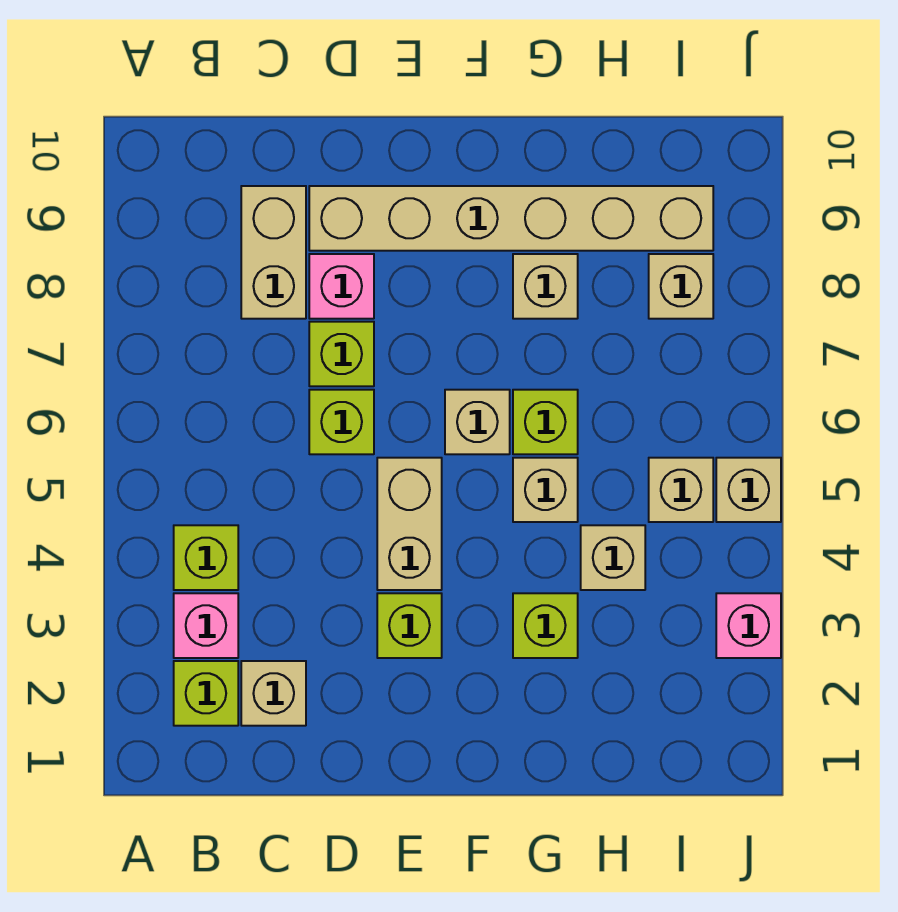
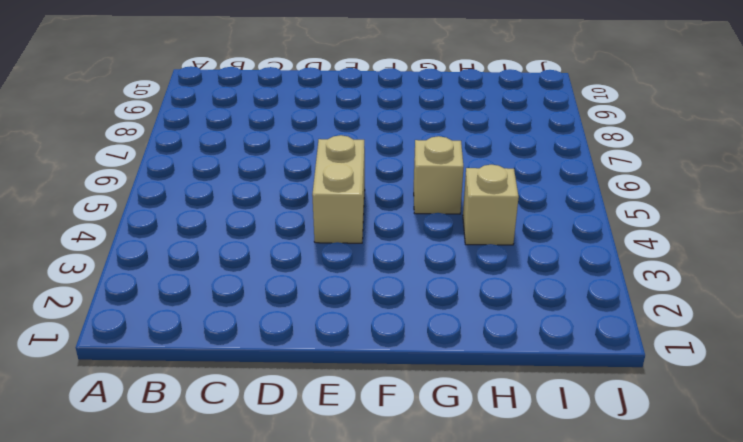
none -> lime brick B2 level 1
none -> pink brick B3 level 1
none -> lime brick B4 level 1

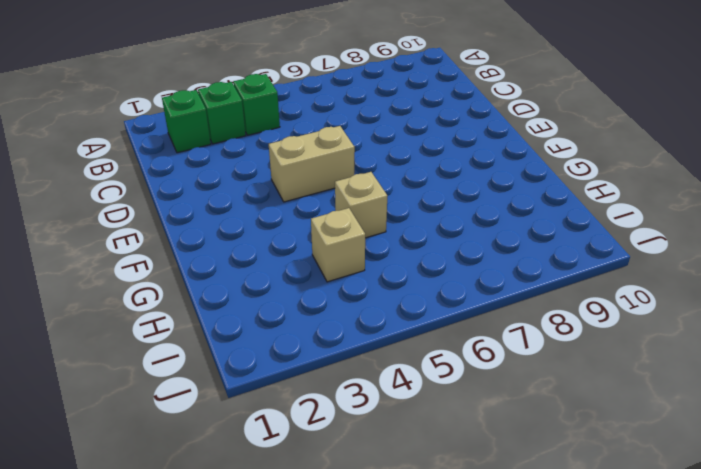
green brick B2 level 1 -> lime brick B2 level 1
green brick B3 level 1 -> pink brick B3 level 1
green brick B4 level 1 -> lime brick B4 level 1
none -> tan brick C2 level 1
none -> tan brick C8:C9 level 1
none -> lime brick D6 level 1

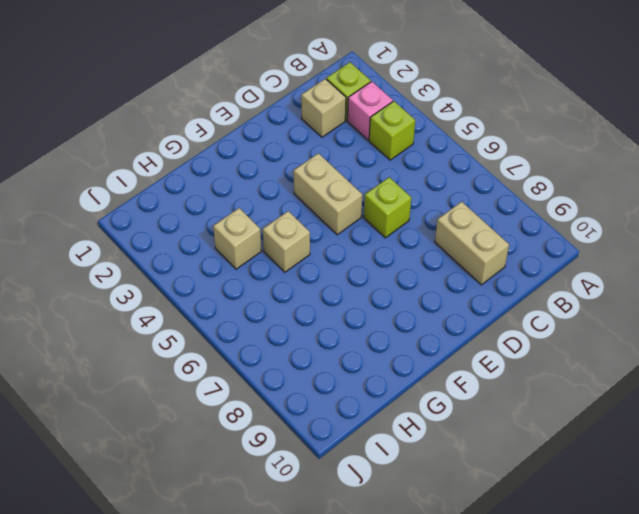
none -> lime brick D7 level 1
none -> pink brick D8 level 1
none -> tan brick D9:I9 level 1

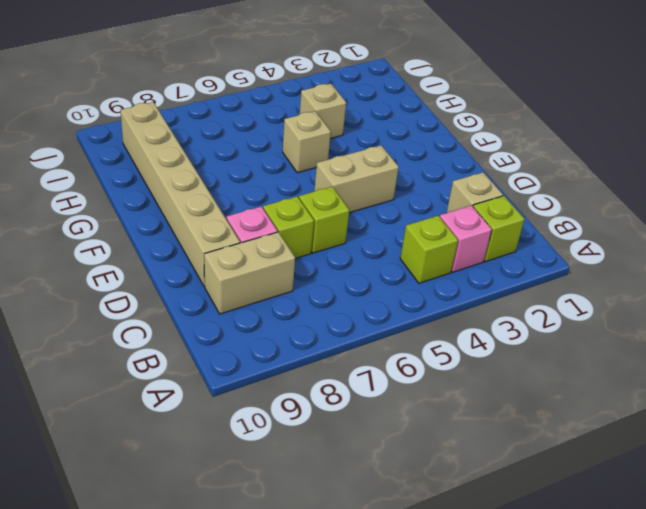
none -> lime brick E3 level 1
none -> tan brick F6 level 1
none -> lime brick G3 level 1

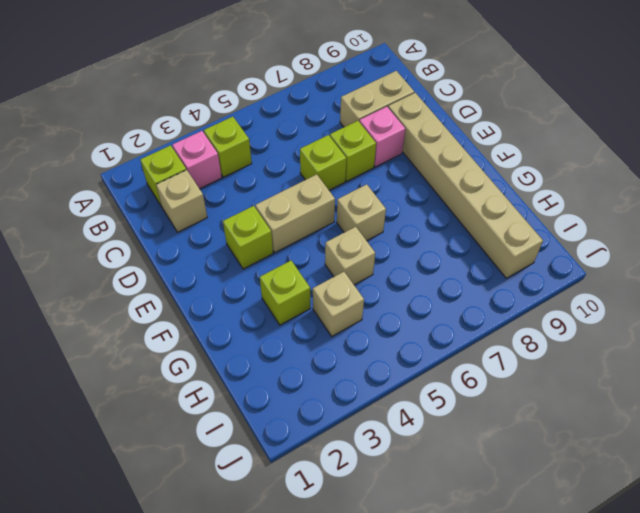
none -> lime brick G6 level 1
none -> tan brick G8 level 1
none -> tan brick I5 level 1

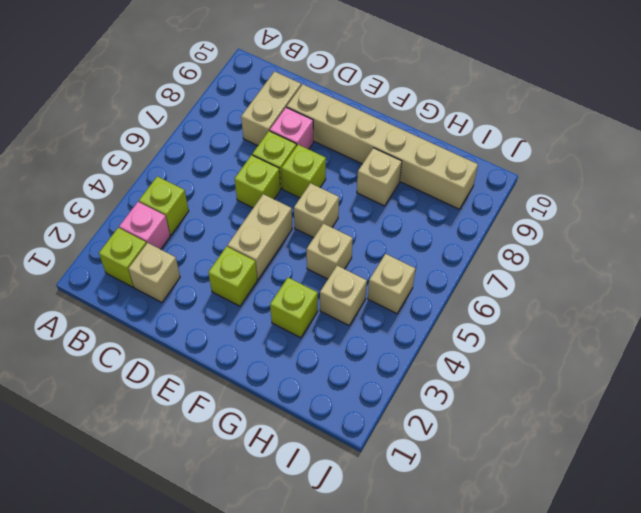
lime brick E7 level 1 -> lime brick G6 level 1
none -> tan brick I8 level 1
none -> pink brick J3 level 1
none -> tan brick J5 level 1

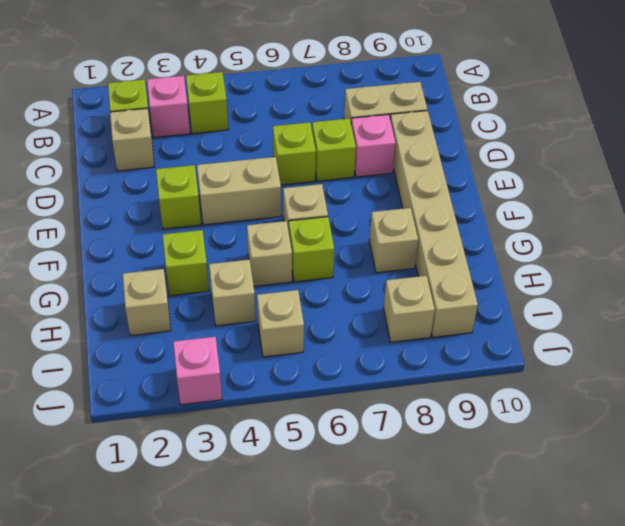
tan brick H2 level 1 -> tan brick J5 level 1

